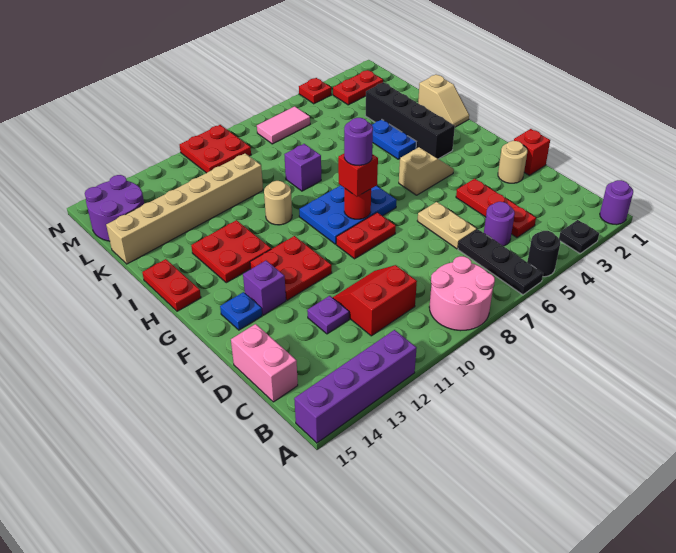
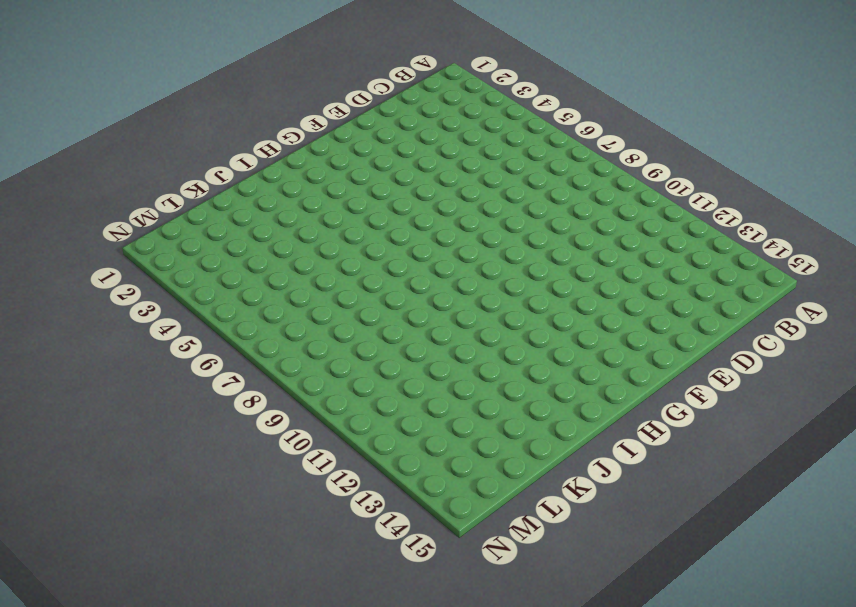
none -> purple round brick A1 level 1
none -> black plate A3 level 1
none -> black round brick A5 level 1
none -> black plate A6:C6 level 1

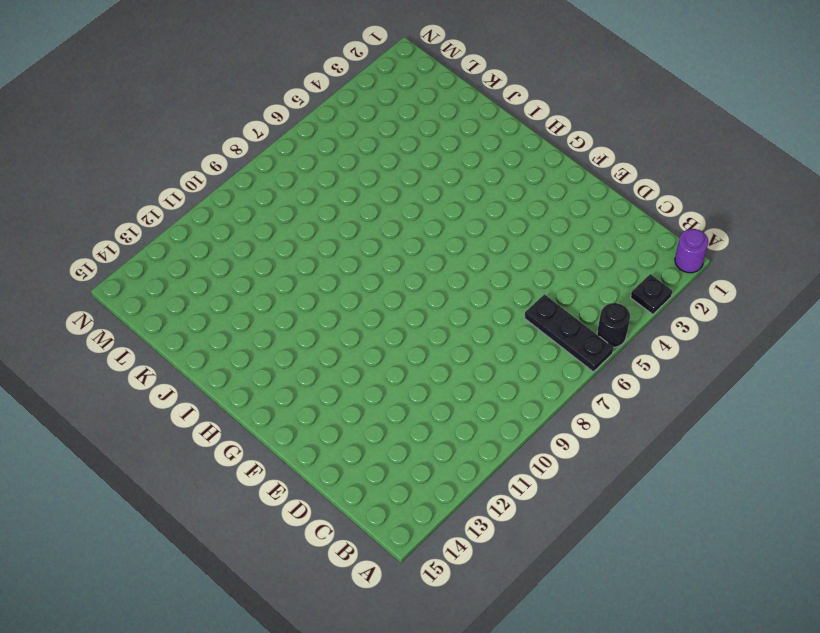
none -> pink round brick A8:B9 level 1
none -> purple brick A12:A15 level 1
none -> red plate C4:E4 level 1
none -> purple round brick C5 level 1

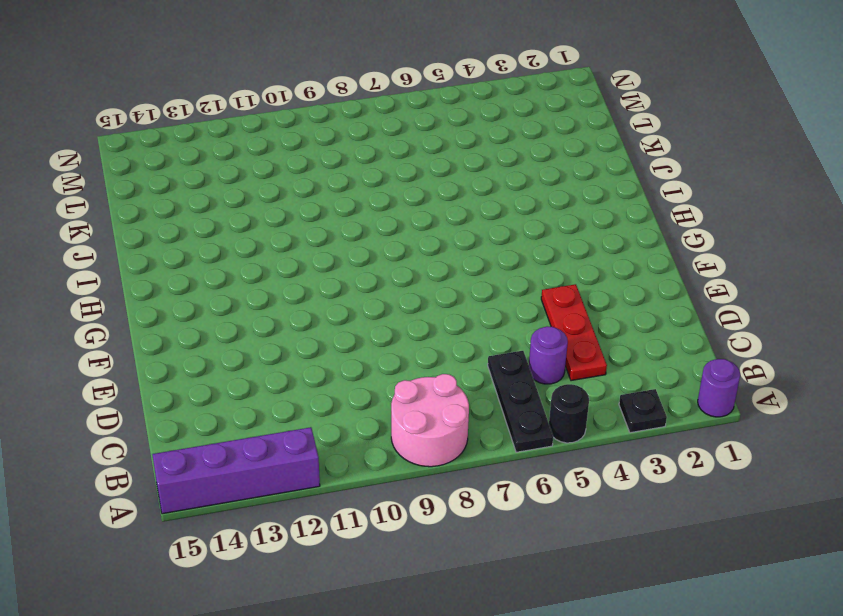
none -> red slope C10:D11 level 1 top C
none -> pink brick C15:D15 level 1
none -> tan plate D6:E6 level 1
none -> purple plate D12 level 1

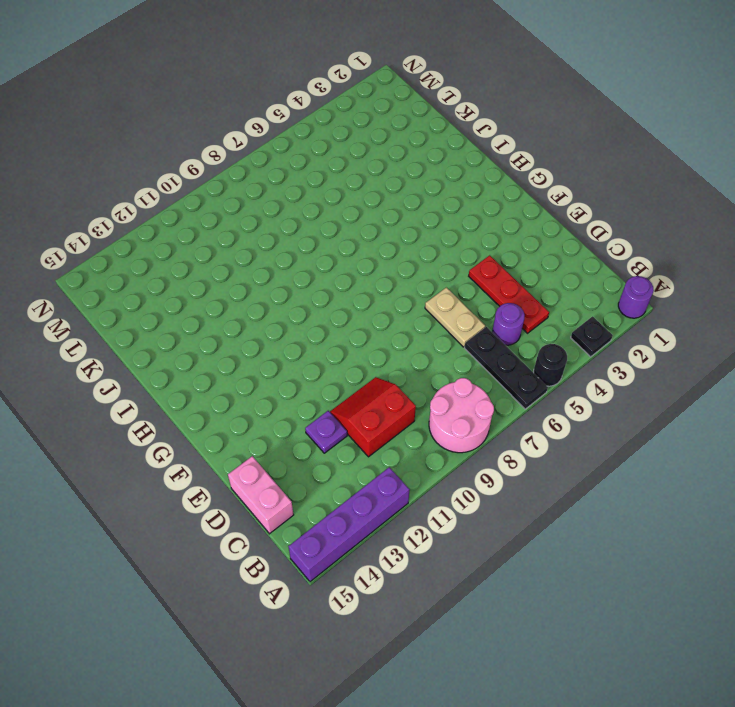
none -> red brick E1 level 1
none -> tan round brick E2 level 1
none -> red plate F8:F9 level 1
none -> red plate F11:G12 level 1

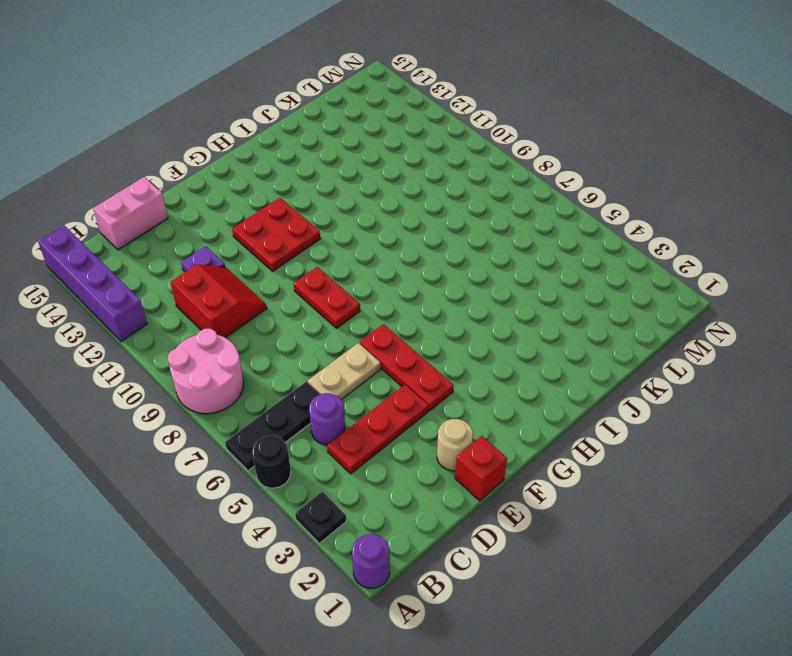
red plate F4:F6 level 1 -> none
none -> purple brick F13 level 1
none -> blue plate F14 level 1
none -> tan slope G4:G5 level 1 top 5
none -> blue plate G7:H9 level 1

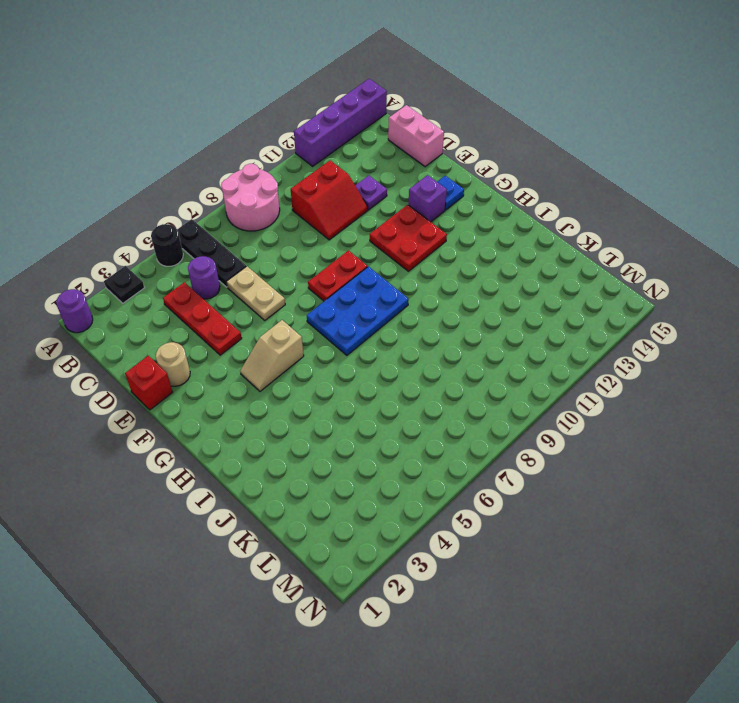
none -> black brick H3:K3 level 1
none -> red plate H12:I13 level 1
none -> red plate H15:I15 level 1
none -> tan slope I1:J1 level 1 top J

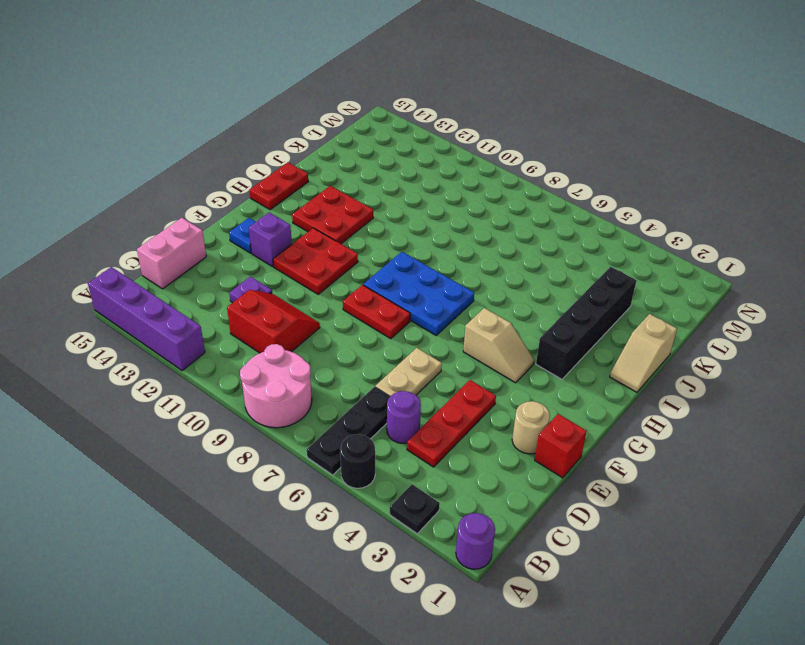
none -> blue plate I4:J4 level 1
none -> tan round brick I10 level 1
none -> purple brick J8 level 1
none -> tan brick K10:K15 level 1

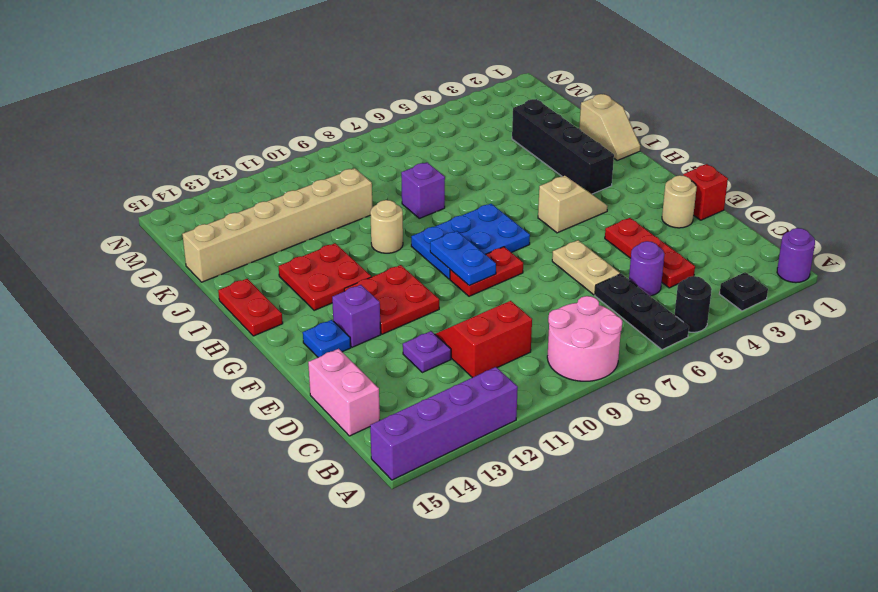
blue plate F9:G9 level 2 -> blue plate I4:J4 level 1
none -> purple round brick L14:M15 level 1
none -> red plate M2:M3 level 1
none -> pink tile M6:M7 level 1
none -> red plate M9:N10 level 1

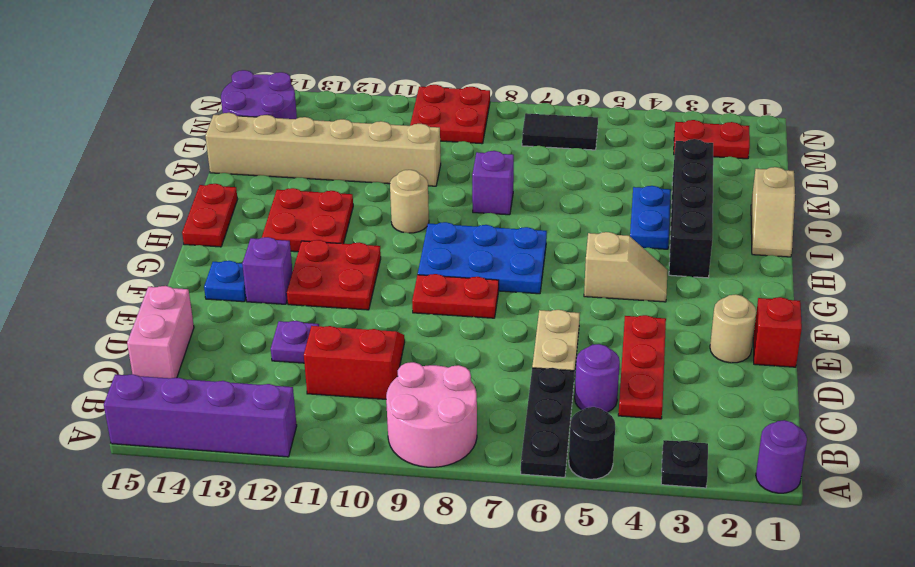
black tile M6:M7 level 1 -> pink tile M6:M7 level 1
none -> red plate N4 level 1
none -> red round brick G8 level 2
none -> red brick G8 level 3
none -> purple round brick G8 level 4

